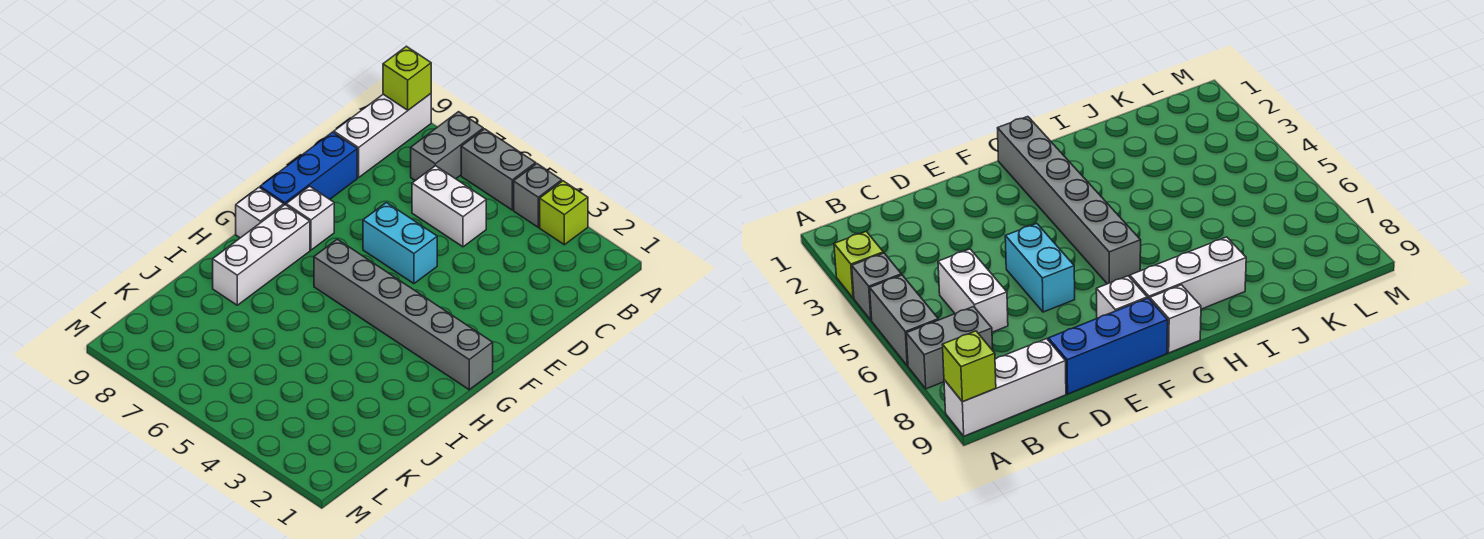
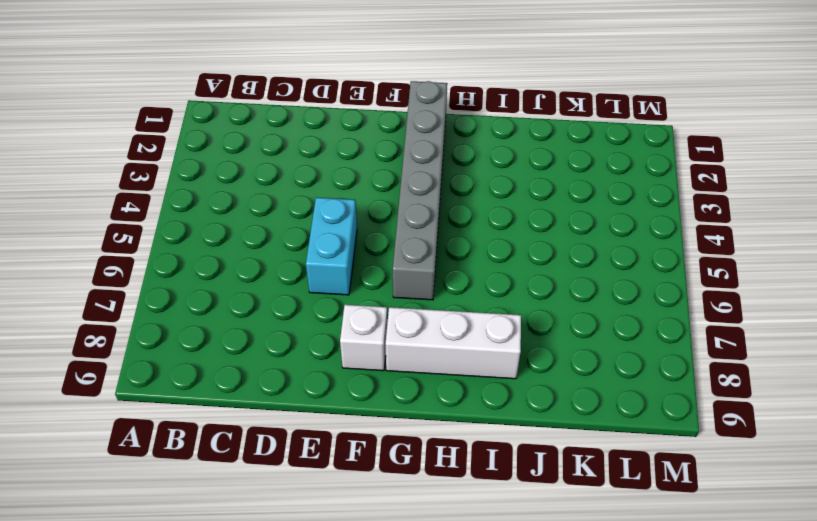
none -> lime brick A3 level 1
none -> grey brick A4 level 1
none -> grey brick A5:A6 level 1

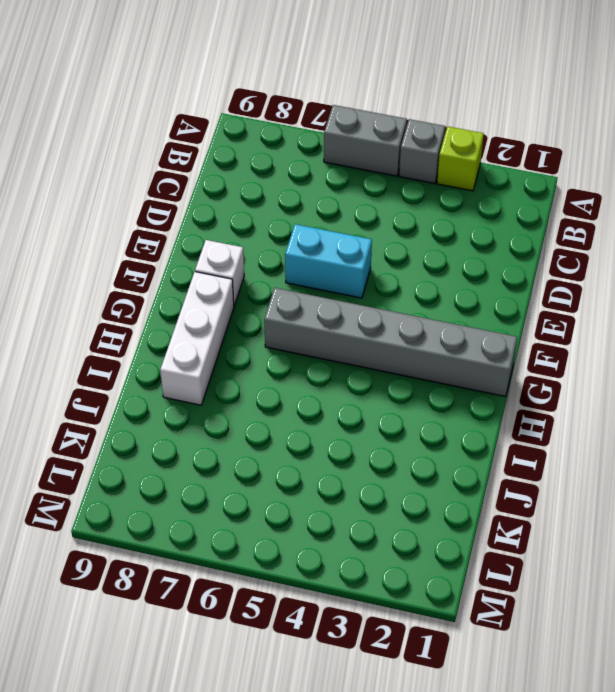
none -> grey brick A7:B7 level 1
none -> white brick A9:C9 level 1
none -> white brick C5:C6 level 1

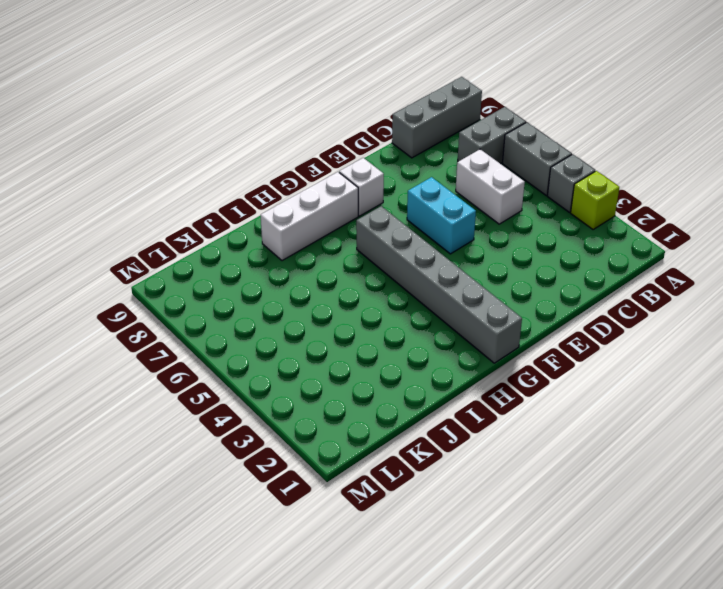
grey brick A9:C9 level 1 -> white brick A9:C9 level 1
none -> blue brick D9:F9 level 1
none -> white brick G9 level 1
none -> lime brick A9 level 2

